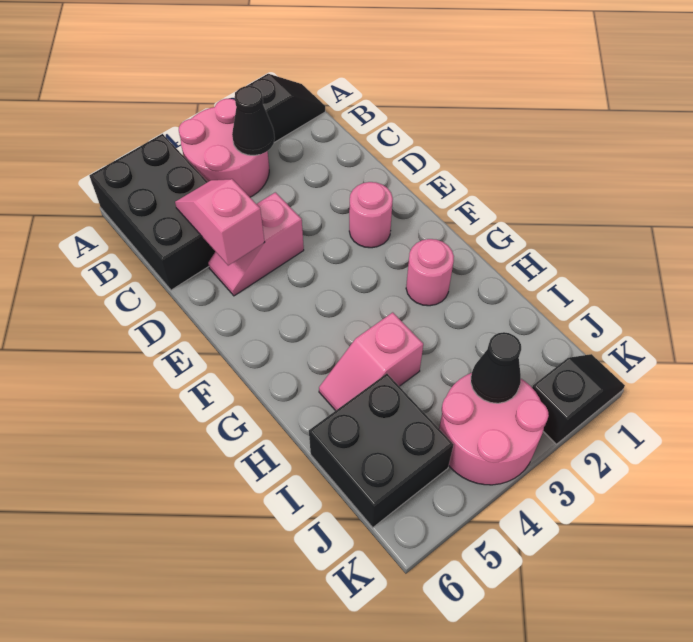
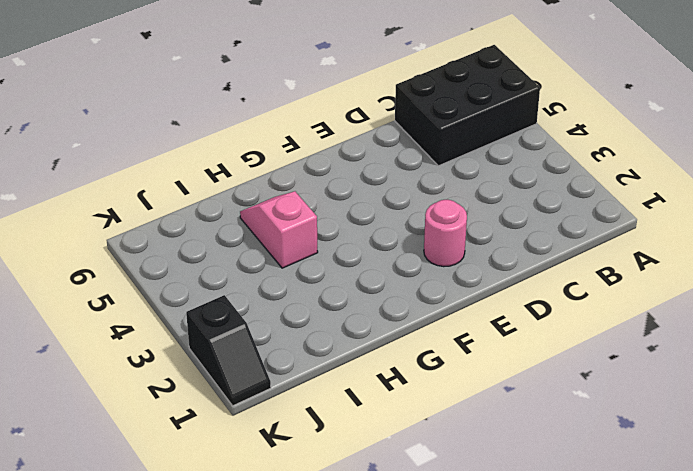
none -> black slope A1:A2 level 1 top 2
none -> pink round brick A3:B4 level 1
none -> pink slope D4:D5 level 1 top 4

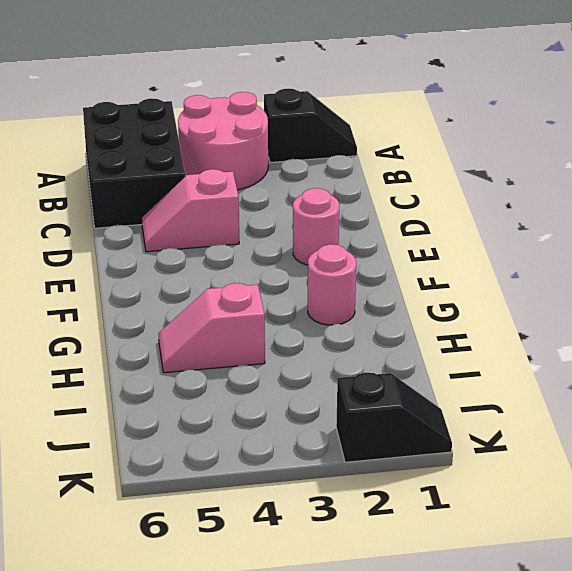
none -> black brick I5:J6 level 1
none -> pink round brick J3:K4 level 1
none -> black cone B3 level 2

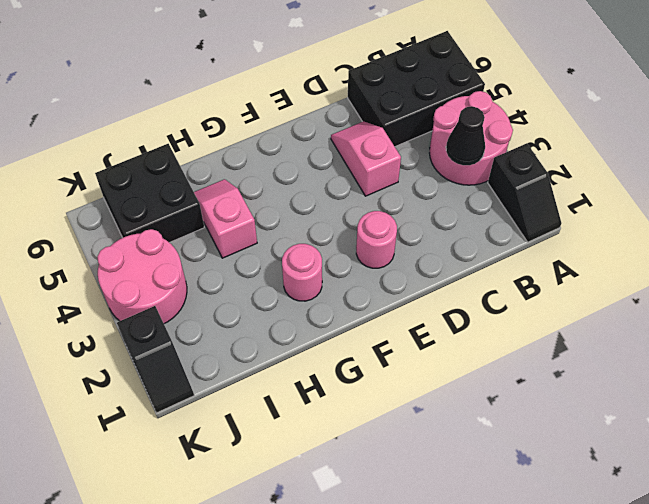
none -> pink slope C5:D5 level 2 top D
none -> black cone J3 level 2

